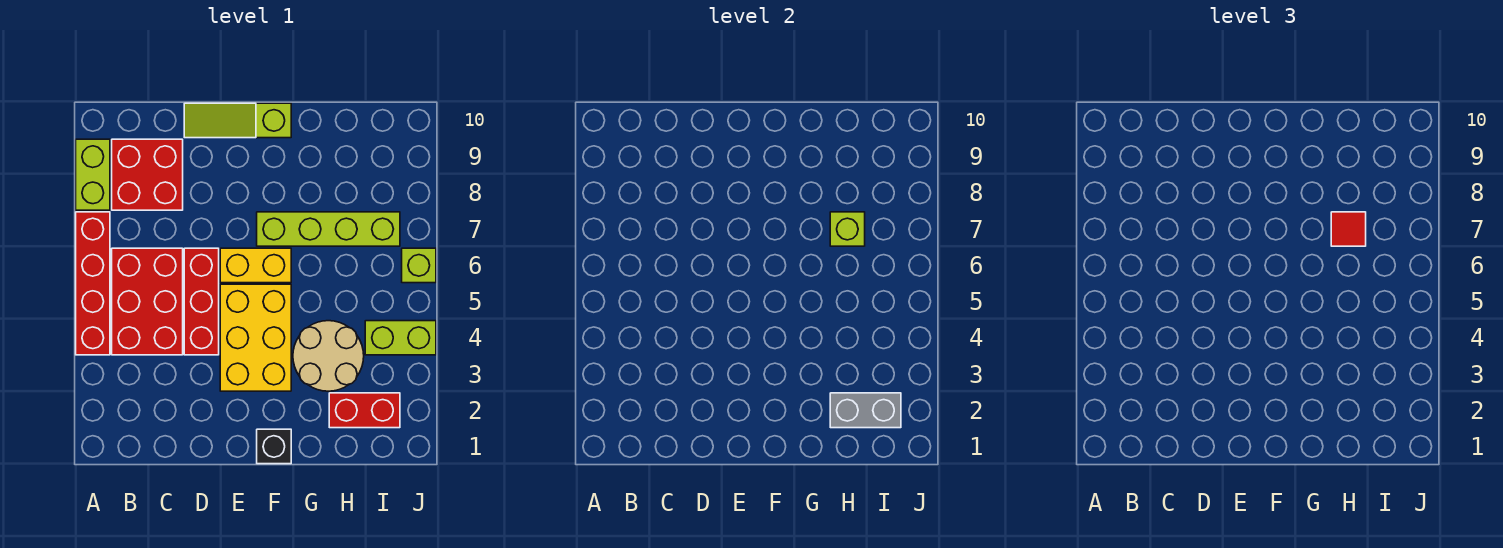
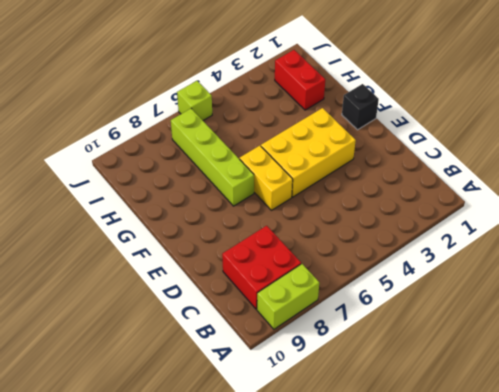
none -> red brick A4:A7 level 1
none -> red brick B4:C6 level 1
none -> red brick D4:D6 level 1

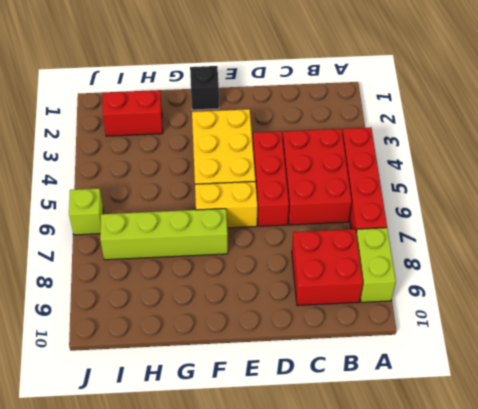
none -> lime slope D10:F10 level 1 top F
none -> tan round brick G3:H4 level 1
none -> lime brick I4:J4 level 1

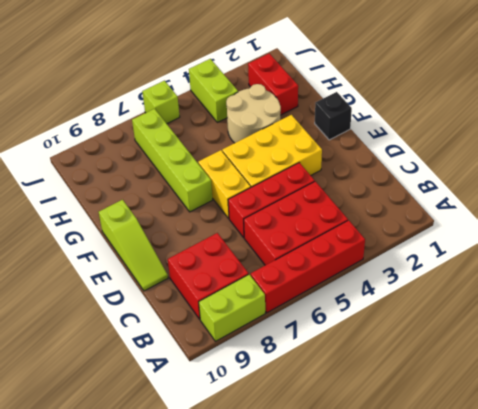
none -> grey brick H2:I2 level 2
none -> lime brick H7 level 2
none -> red tile H7 level 3

